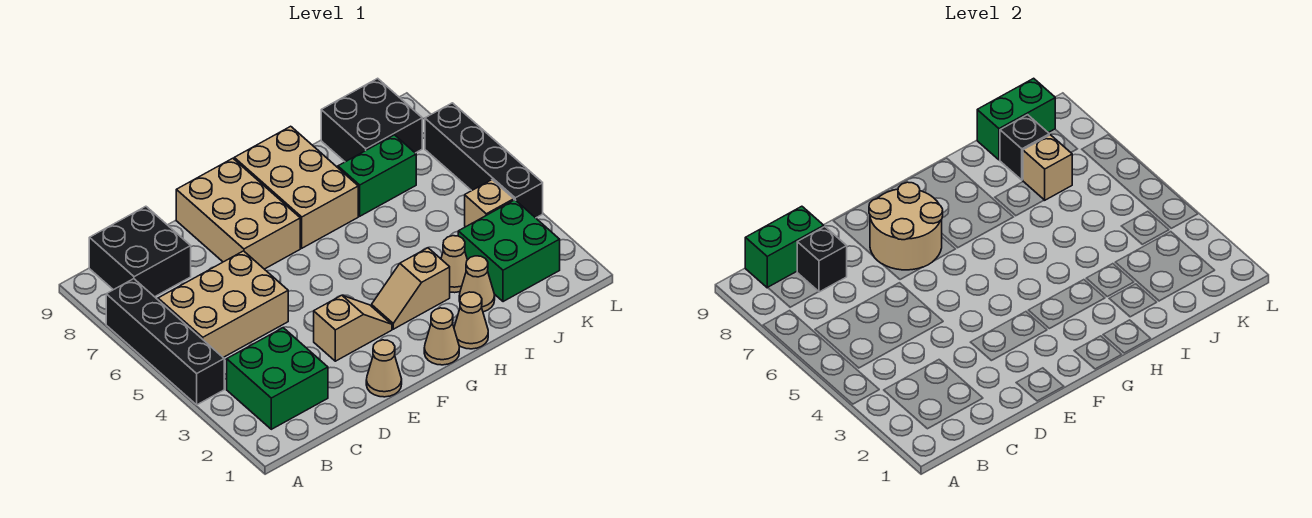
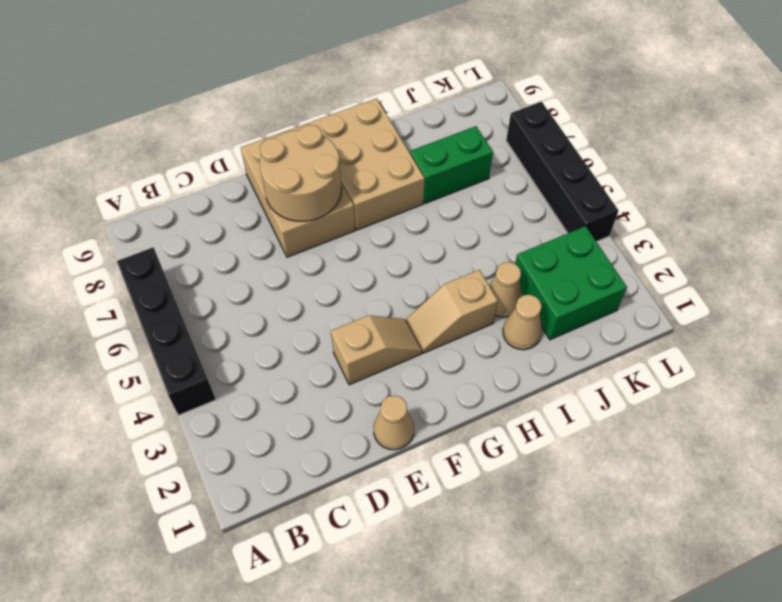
none -> green brick B2:C3 level 1
none -> tan brick B5:D6 level 1
none -> black brick B8:C9 level 1

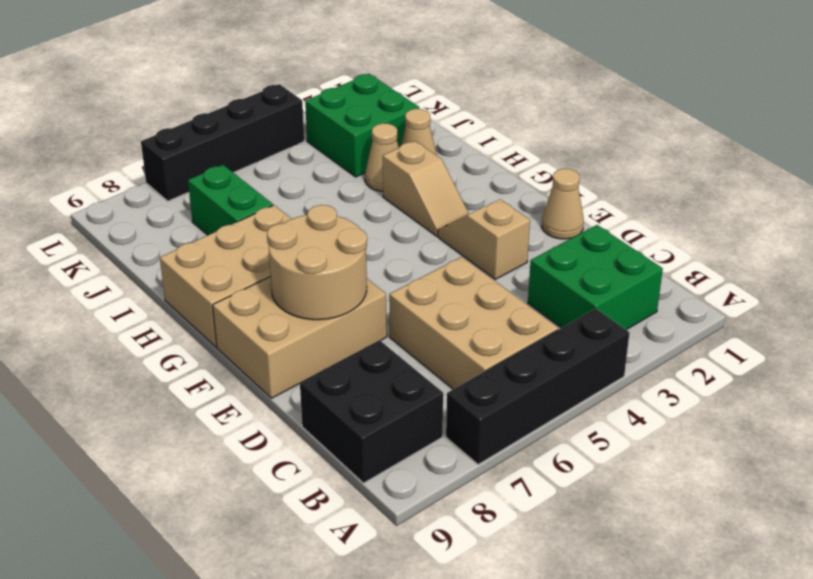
none -> tan cone G1 level 1
none -> tan cone H1 level 1
none -> black brick J8:K9 level 1

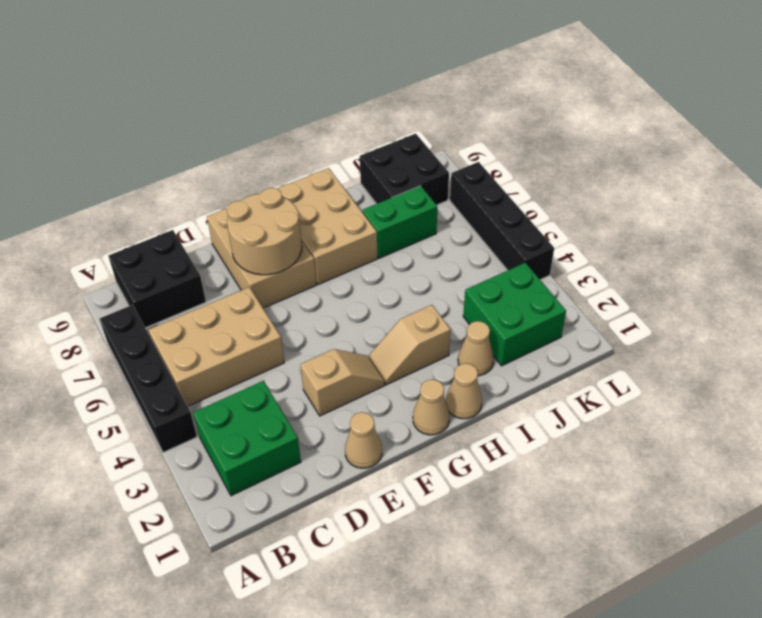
none -> tan cone I3 level 1
none -> tan brick K4 level 1
none -> green brick B9:C9 level 2

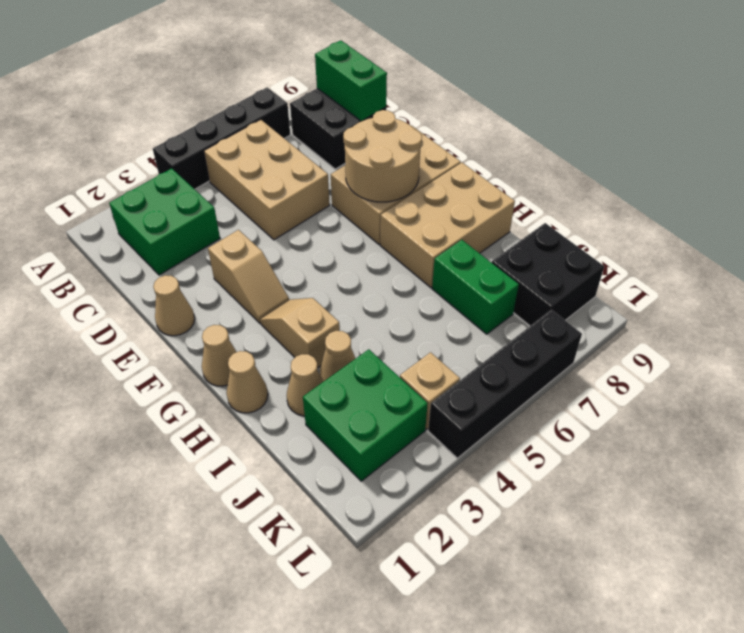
none -> black brick C8 level 2
none -> tan brick J7 level 2
none -> black brick J8 level 2

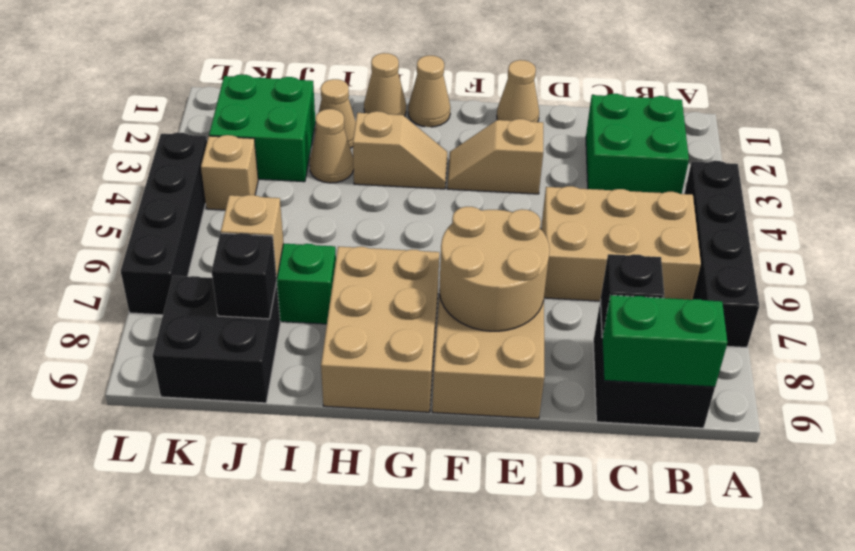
none -> green brick J9:K9 level 2

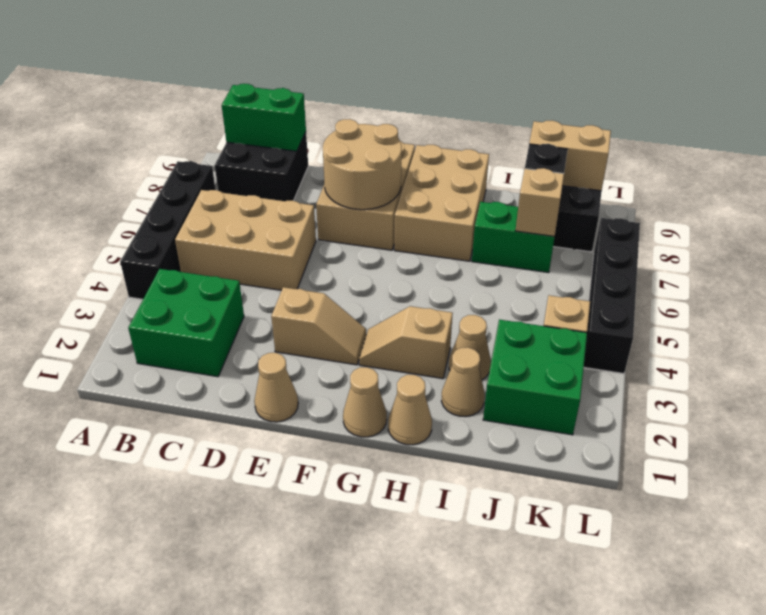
tan brick J9:K9 level 2 -> green brick J9:K9 level 2
none -> black brick C8 level 2

